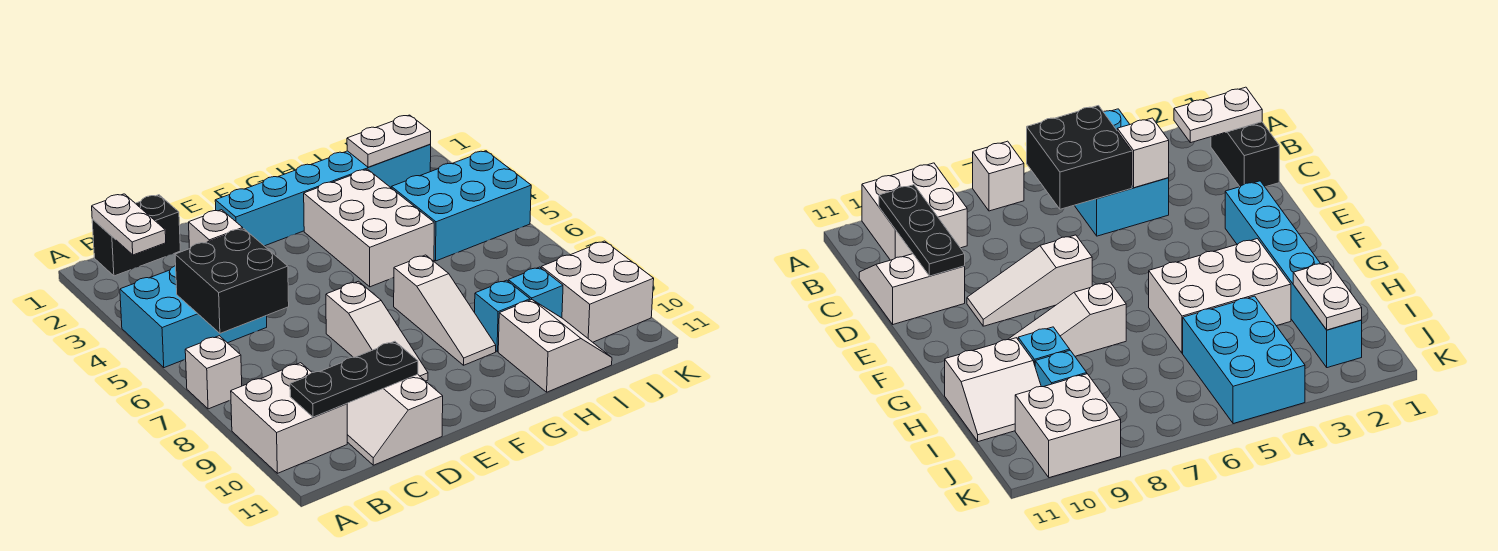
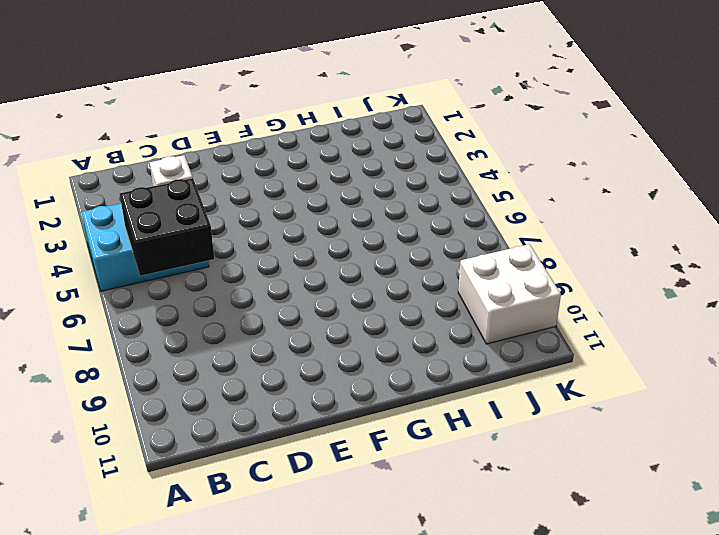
none -> white brick A7 level 1
none -> white brick A9:B10 level 1
none -> black brick B1:C1 level 1

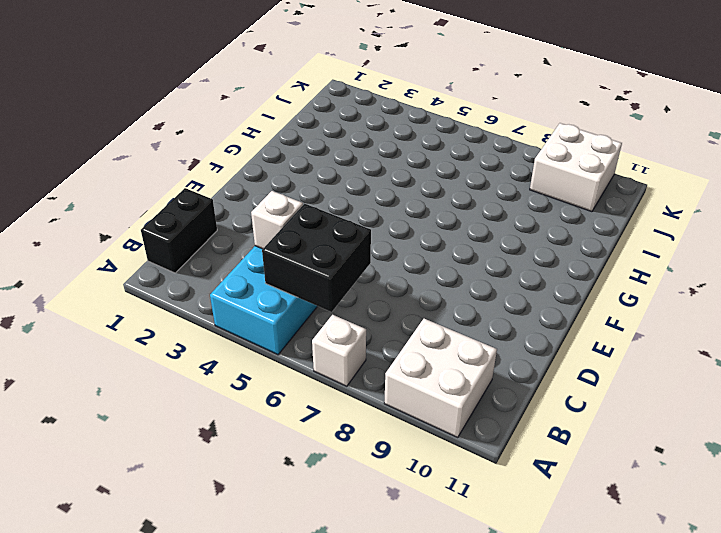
none -> white slope C10:D11 level 1 top D
none -> cyan brick E2:J2 level 1
none -> white slope E7:E9 level 1 top 7

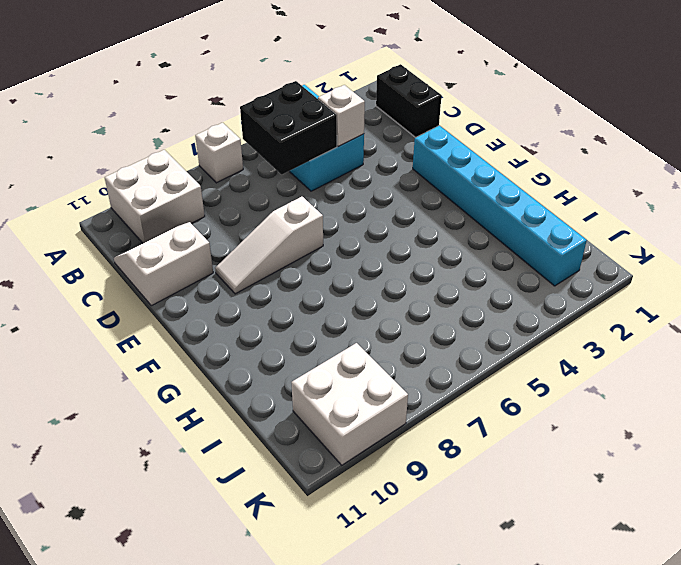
none -> white brick G3:H5 level 1
none -> white slope G7:G9 level 1 top 7
none -> cyan brick H9 level 1

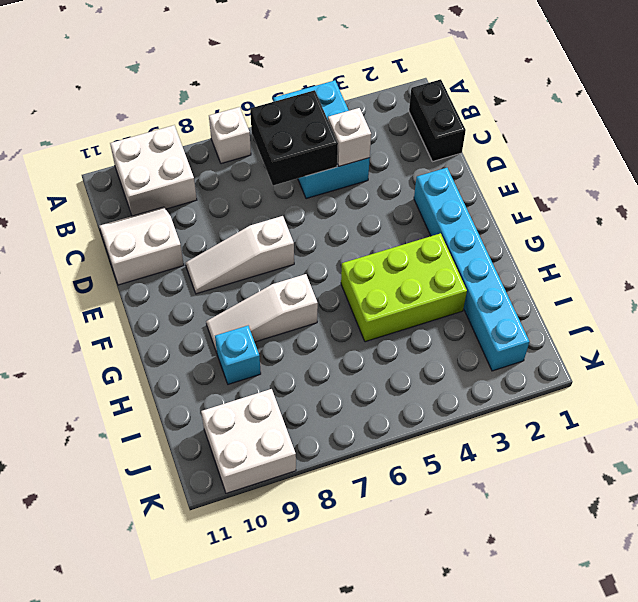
lime brick G3:H5 level 1 -> white brick G3:H5 level 1
none -> white slope H10:I11 level 1 top H
none -> cyan brick I4:K5 level 1
none -> cyan brick I9 level 1

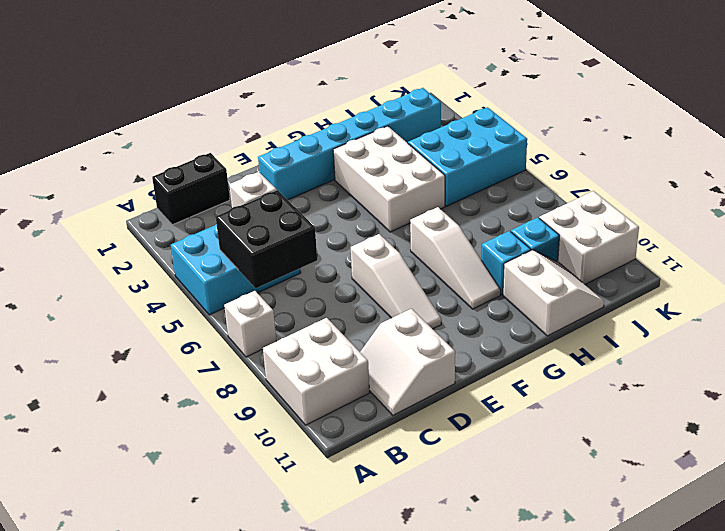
none -> white plate B1:B2 level 2
none -> black plate B10:D10 level 2
none -> white plate I2:J2 level 2

